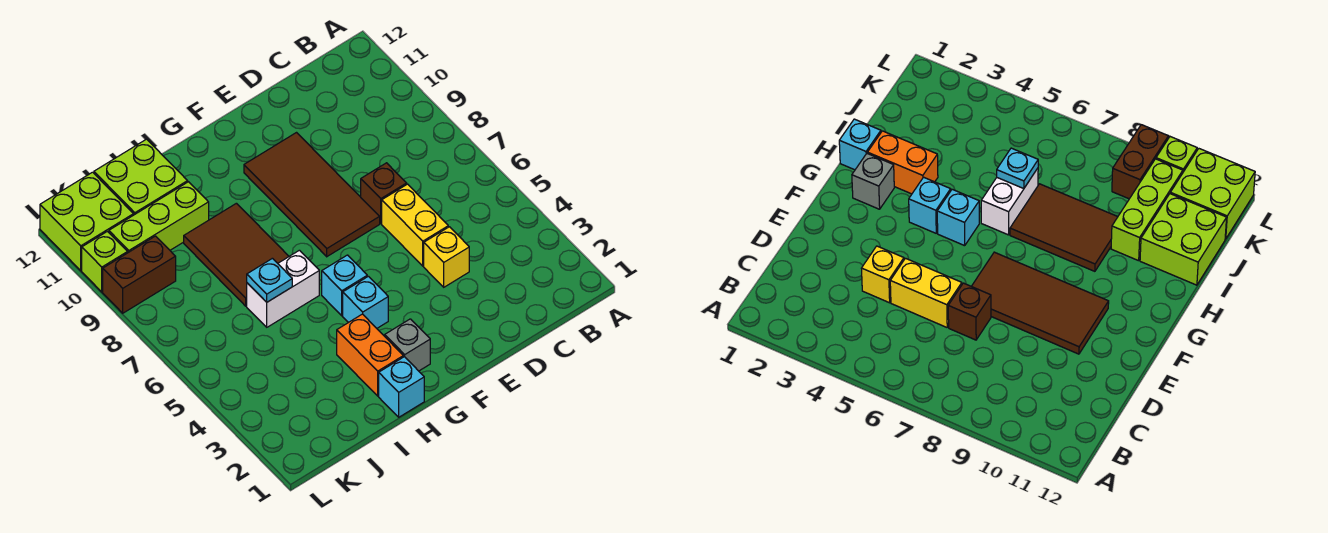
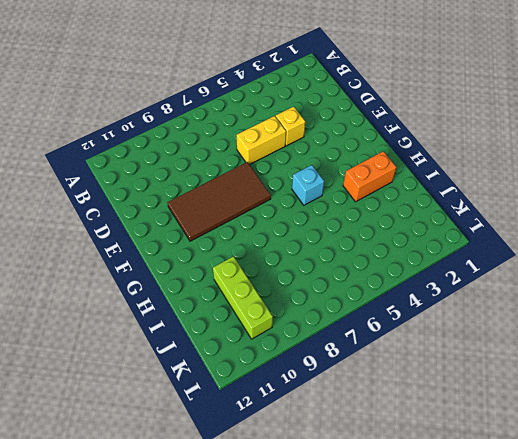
none -> brown brick D7 level 1
none -> grey brick G2 level 1
none -> cyan brick G4 level 1

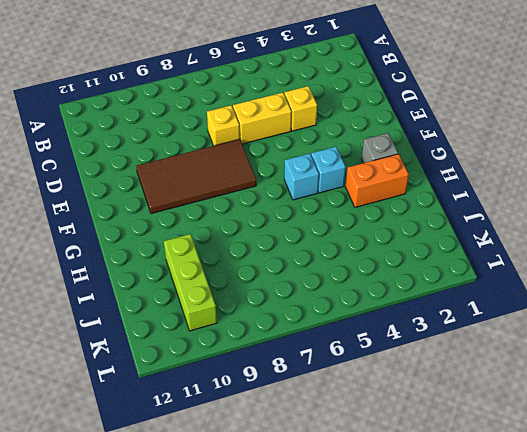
yellow brick D7 level 1 -> brown brick D7 level 1
none -> cyan brick H1 level 1
none -> white brick H6:I6 level 1
none -> brown tile H7:I9 level 1

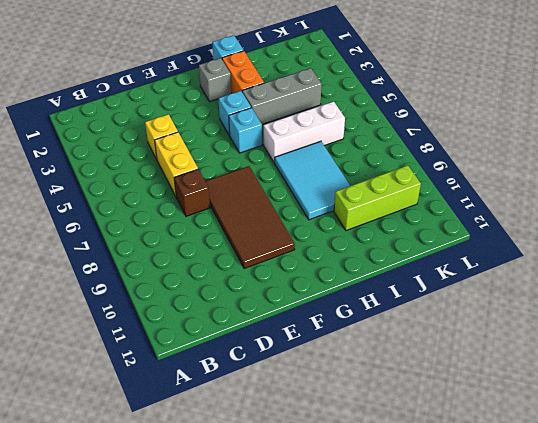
grey brick H4:J4 level 1 -> none
white brick H6:J6 level 1 -> white brick H6:I6 level 1
cyan tile H7:I9 level 1 -> brown tile H7:I9 level 1
none -> lime brick I11:J12 level 1
none -> brown brick K9:L9 level 1
none -> lime brick K11:L12 level 1

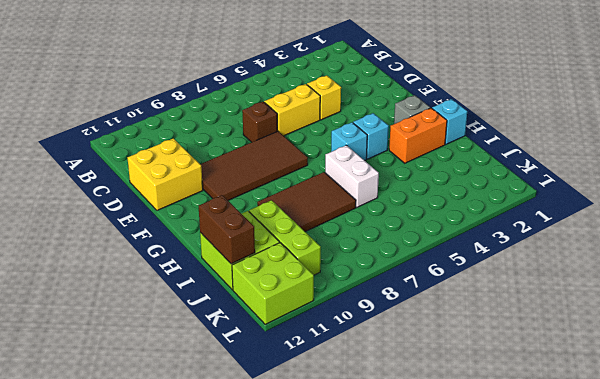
yellow brick D11:E12 level 1 -> none
brown brick I12:J12 level 2 -> brown brick K9:L9 level 1
none -> lime brick L10 level 1
none -> cyan plate I6 level 2

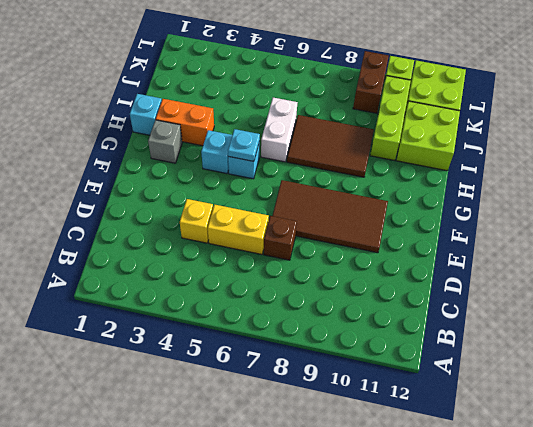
cyan plate G5 level 2 -> cyan plate I6 level 2

